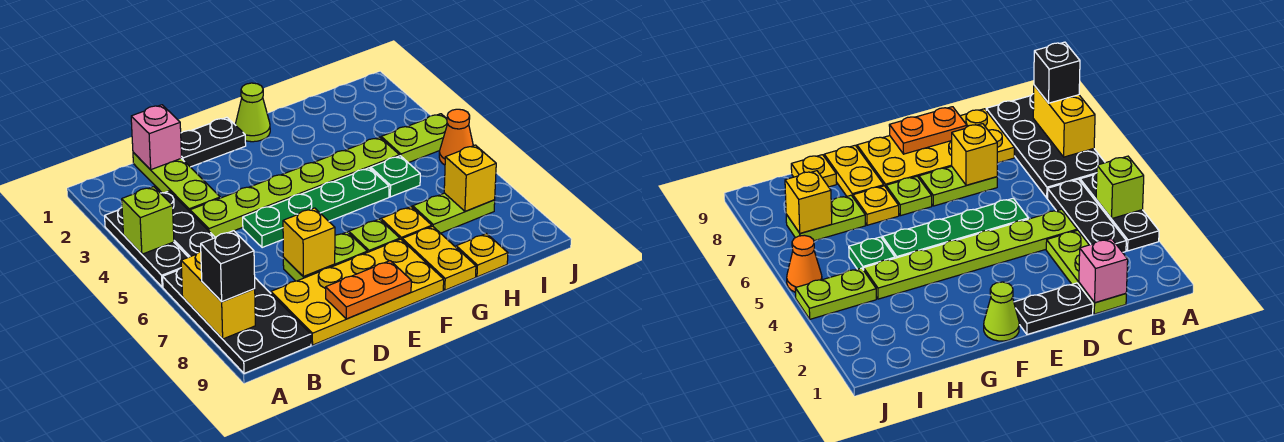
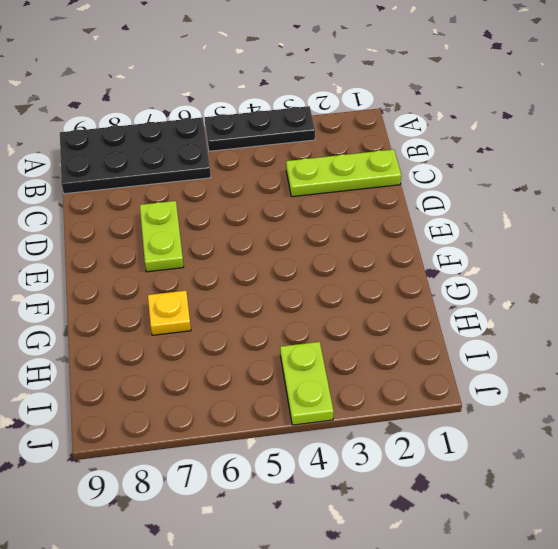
none -> black plate B3:B5 level 1
none -> lime plate C4:H4 level 1
none -> yellow plate C8:F9 level 1

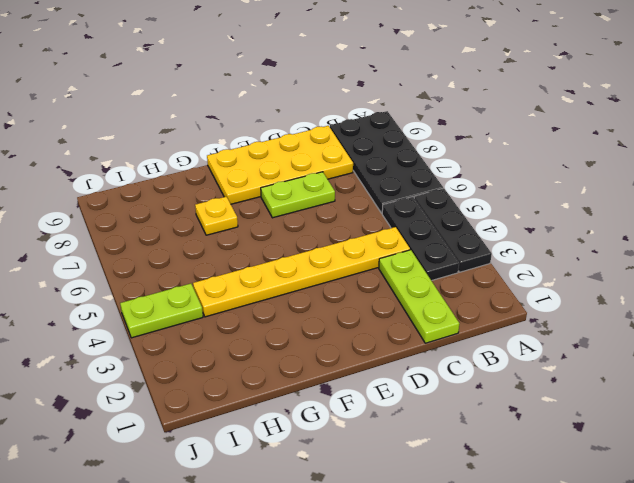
yellow plate C4:H4 level 1 -> lime plate C4:H4 level 1
none -> black plate D1:E1 level 1
none -> green plate D5:G5 level 1
none -> lime cone F1 level 1

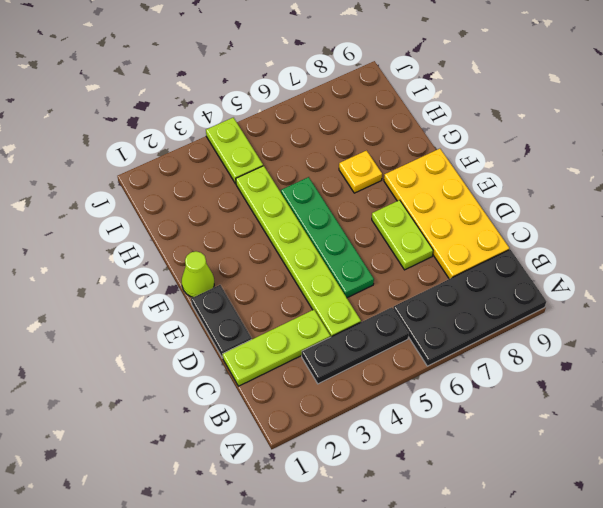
none -> black plate A3:A5 level 1
none -> lime plate F7 level 1
none -> yellow plate G8:G9 level 1

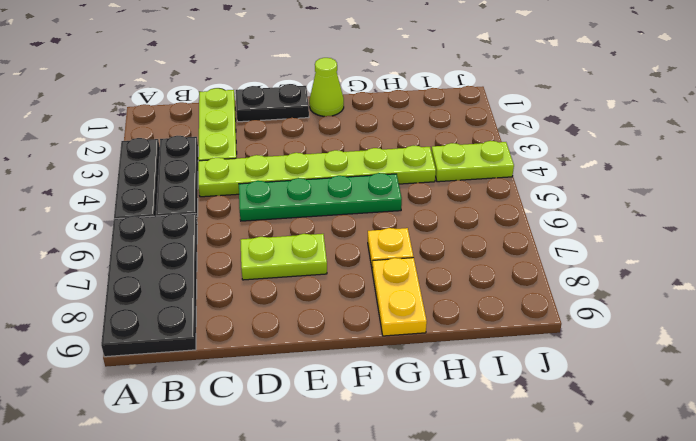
none -> yellow plate C8:F9 level 1
none -> lime plate F7 level 1
none -> green plate H5 level 1

